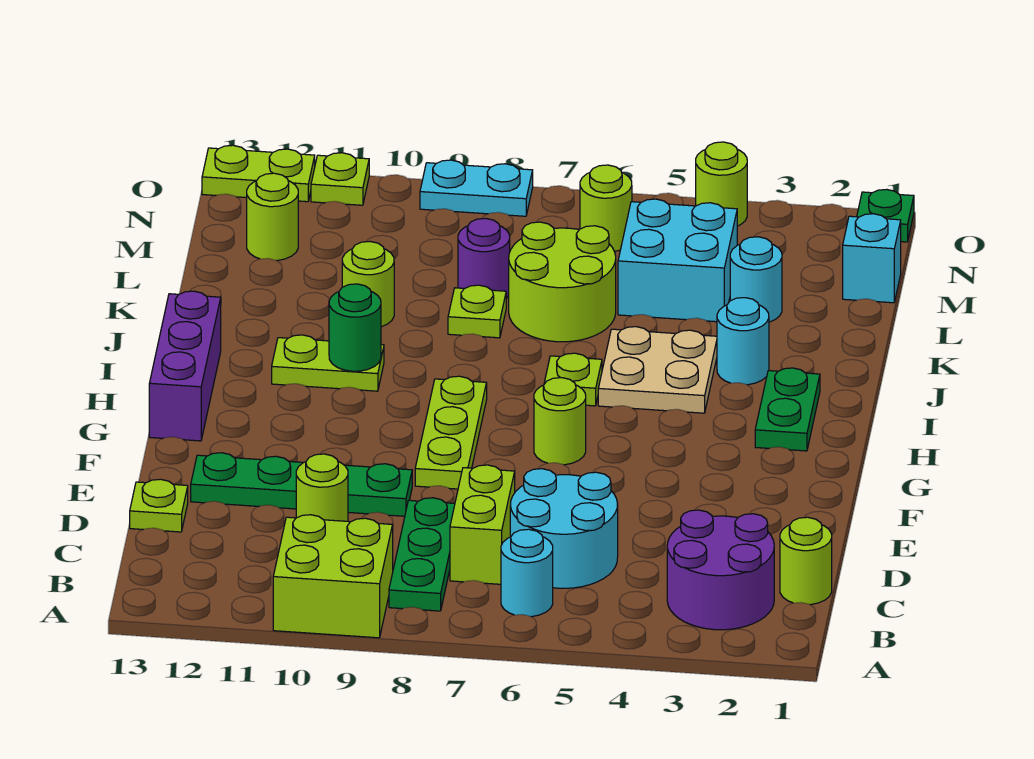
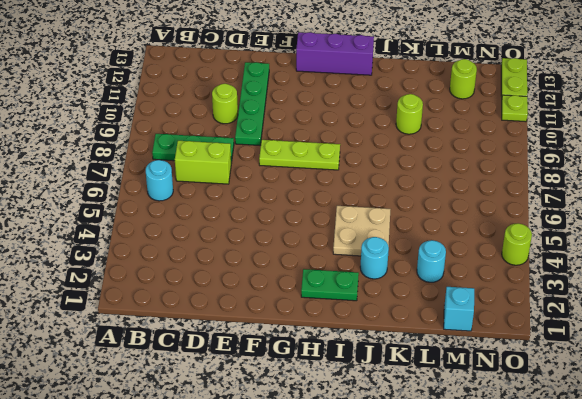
none -> lime brick A9:B10 level 1
none -> purple round brick B2:C3 level 1
none -> lime round brick C1 level 1
none -> cyan round brick C5:D6 level 1

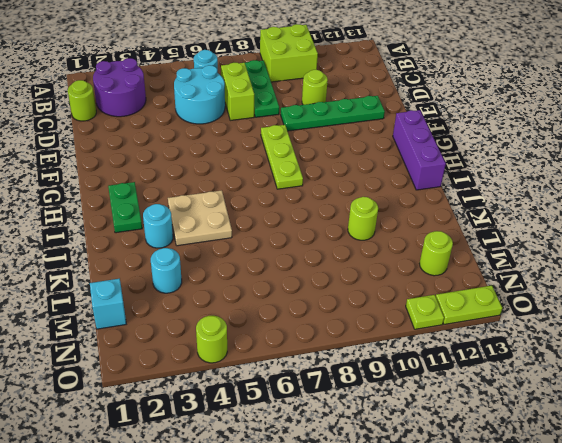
none -> lime plate D13 level 1
none -> lime round brick G6 level 1
none -> lime plate I6 level 1
none -> lime plate I10:I11 level 1

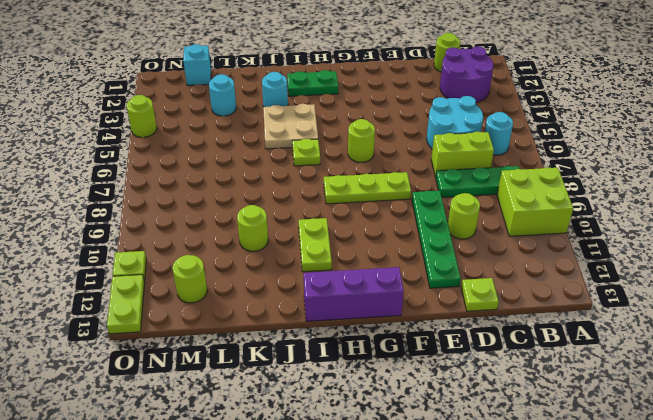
none -> lime round brick K6:L7 level 1
none -> lime plate K8 level 1
none -> cyan brick L4:M5 level 1
none -> purple round brick L8 level 1

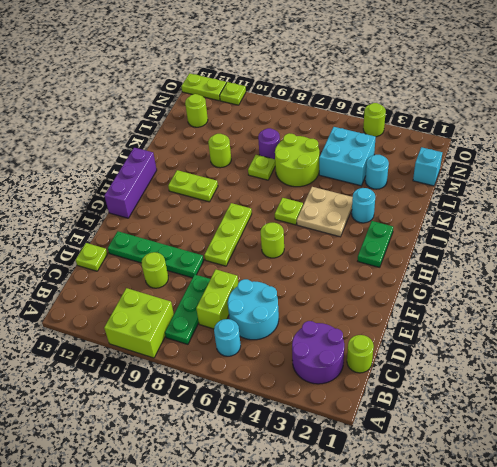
none -> lime round brick N6 level 1
none -> green plate O1 level 1
none -> cyan plate O8:O9 level 1
none -> green round brick I10 level 2

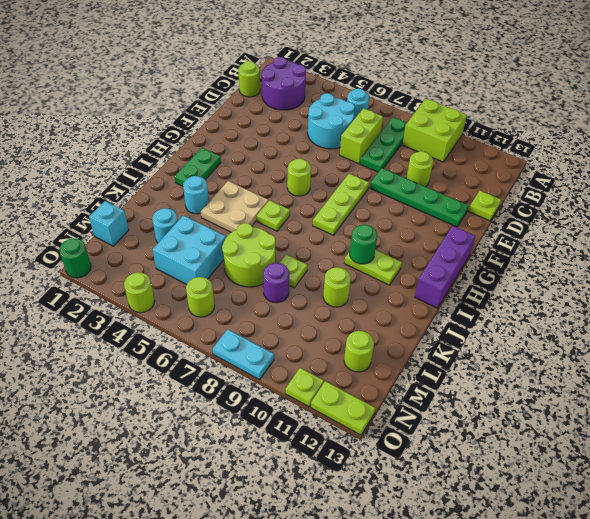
green round brick O1 level 1 -> green plate O1 level 1

